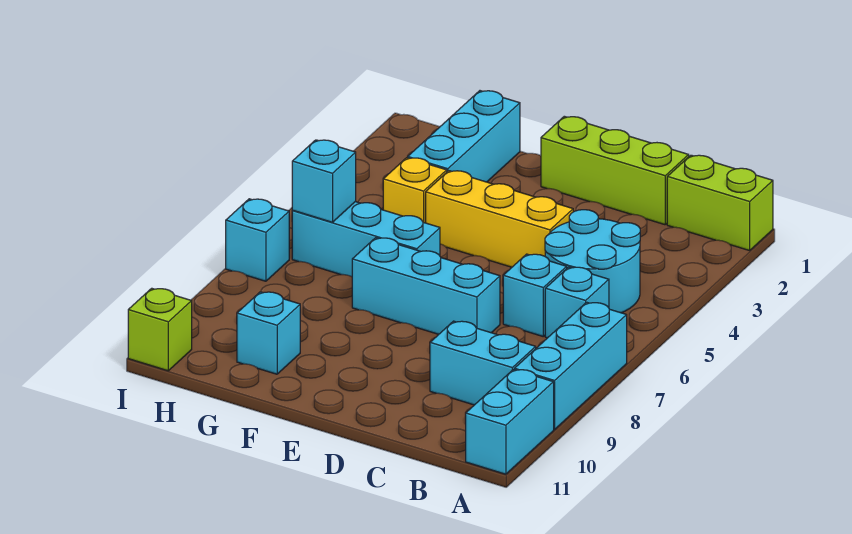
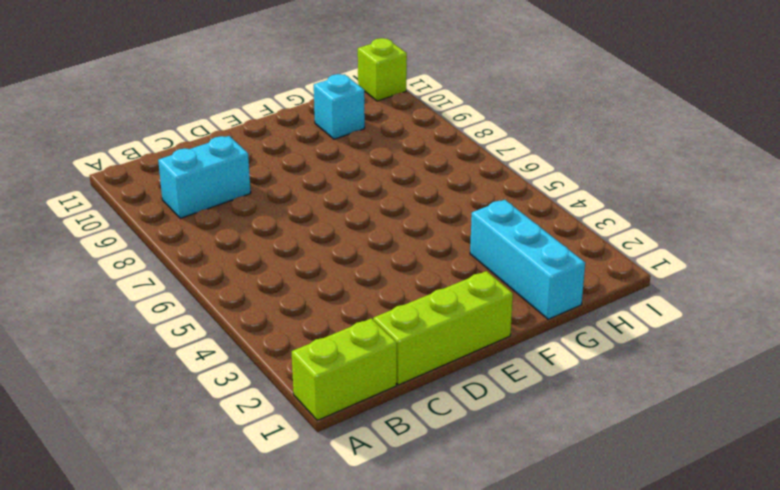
none -> cyan brick A7:A9 level 1
none -> cyan brick A10:A11 level 1
none -> cyan round brick B4:C5 level 1

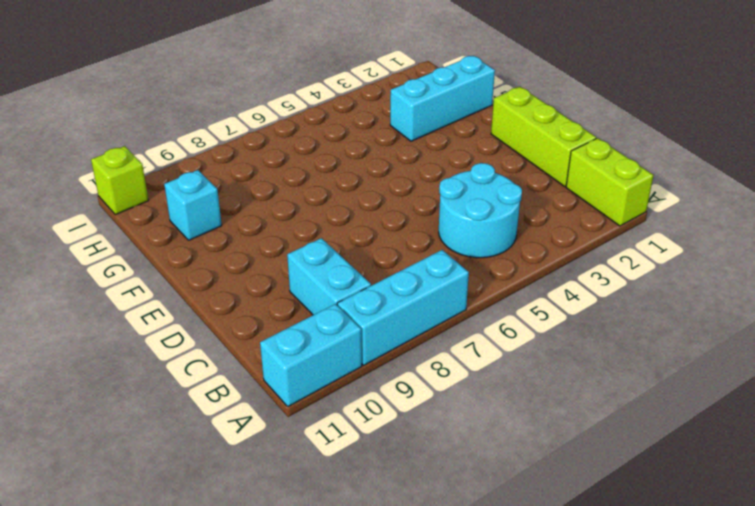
none -> cyan brick B6 level 1
none -> cyan brick C6 level 1
none -> yellow brick D4:F4 level 1

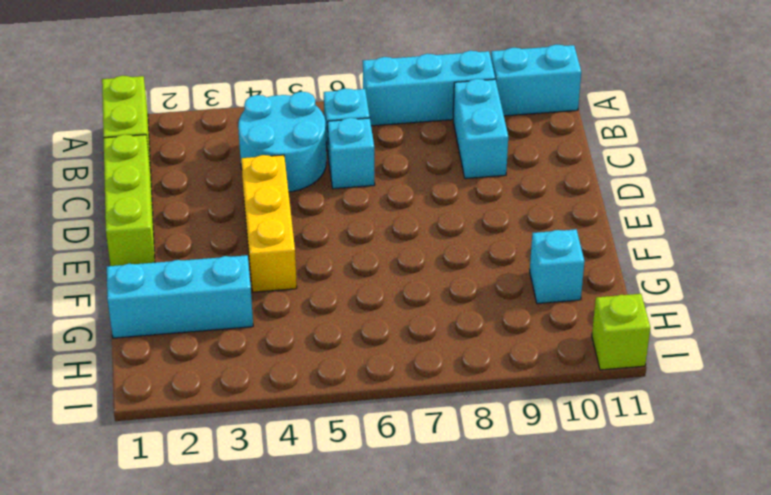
none -> cyan brick D7:F7 level 1
none -> cyan brick F6:H6 level 1
none -> yellow brick G4 level 1

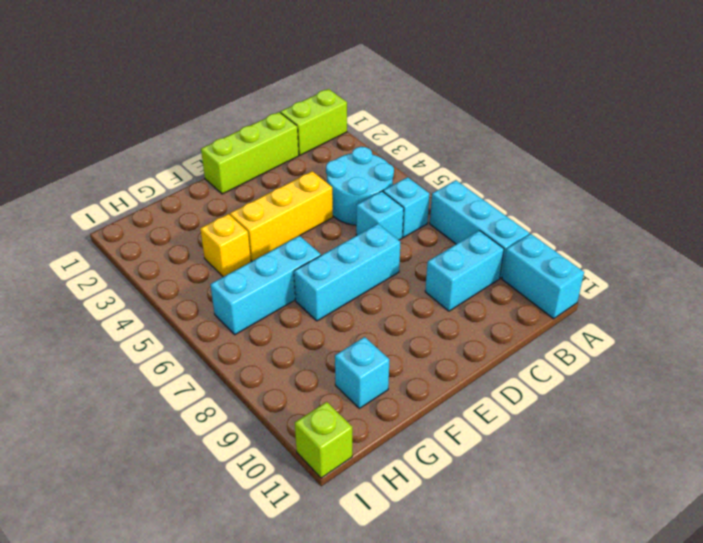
none -> cyan brick G1:G3 level 1
none -> cyan brick I7 level 1
none -> cyan brick H6 level 2

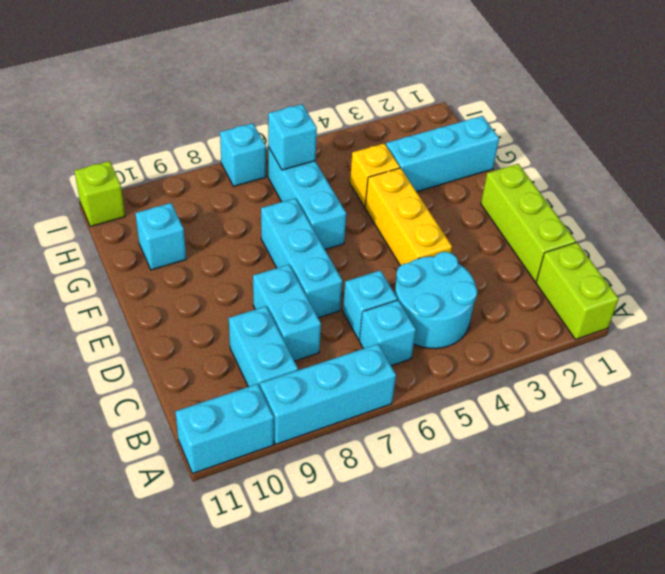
cyan brick C8:D8 level 1 -> none

